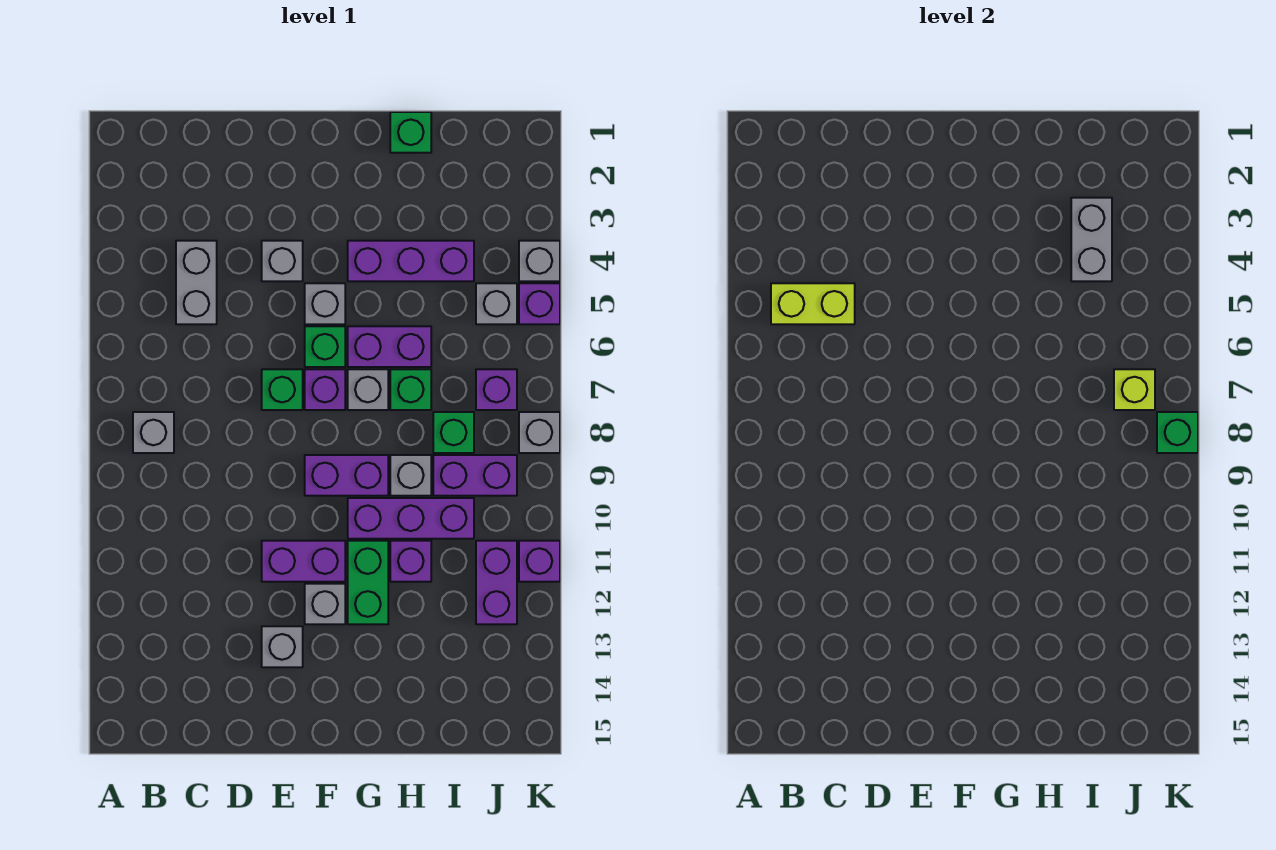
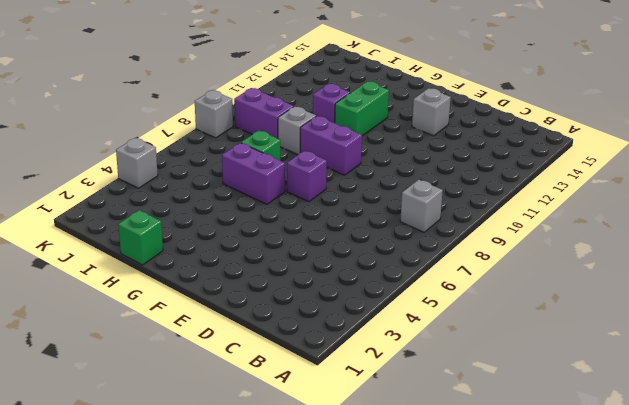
none -> grey brick C4:C5 level 1
none -> grey brick E4 level 1
none -> green brick E7 level 1
none -> purple brick E11:F11 level 1

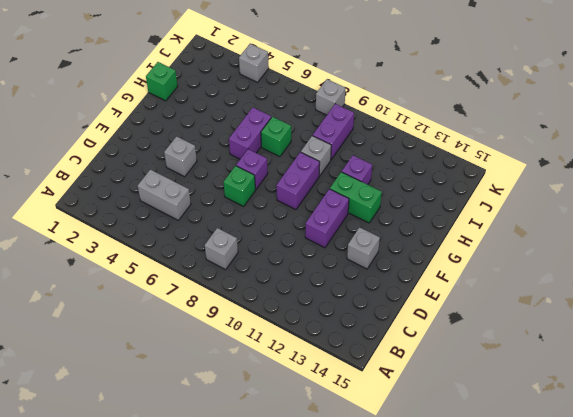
none -> grey brick F5 level 1
none -> green brick F6 level 1
none -> grey brick F12 level 1
none -> purple brick G4:I4 level 1

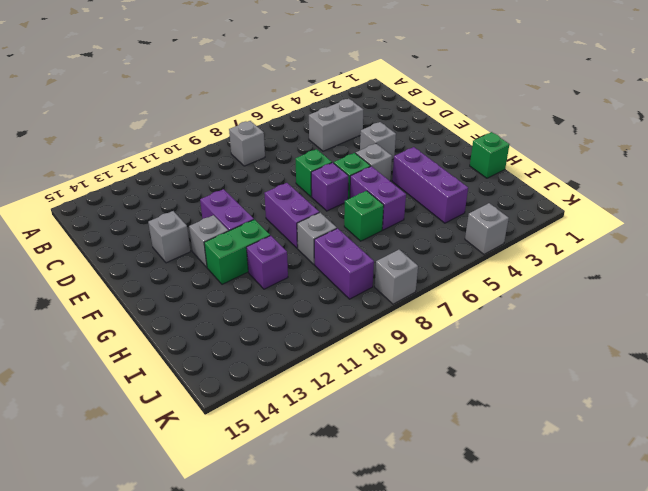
none -> grey brick G7 level 1
none -> purple brick G10:I10 level 1
none -> green brick I8 level 1
none -> grey brick J5 level 1

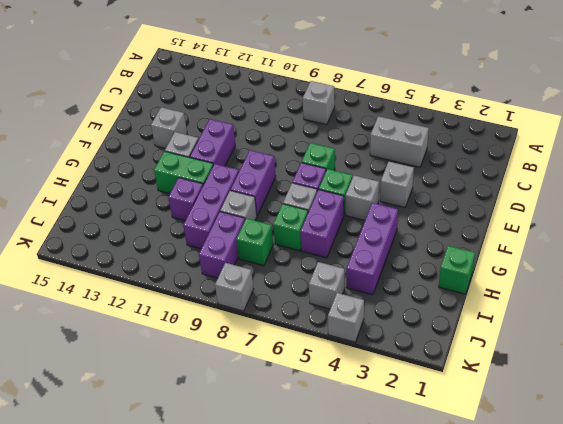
none -> purple brick J7 level 1
none -> purple brick J11:J12 level 1
none -> purple brick K5 level 1
none -> purple brick K11 level 1

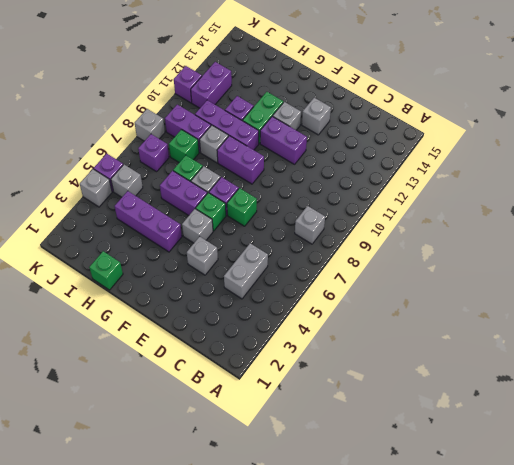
none -> lime brick B5:C5 level 2
none -> grey brick I3:I4 level 2
none -> lime brick J7 level 2
none -> green brick K8 level 2

